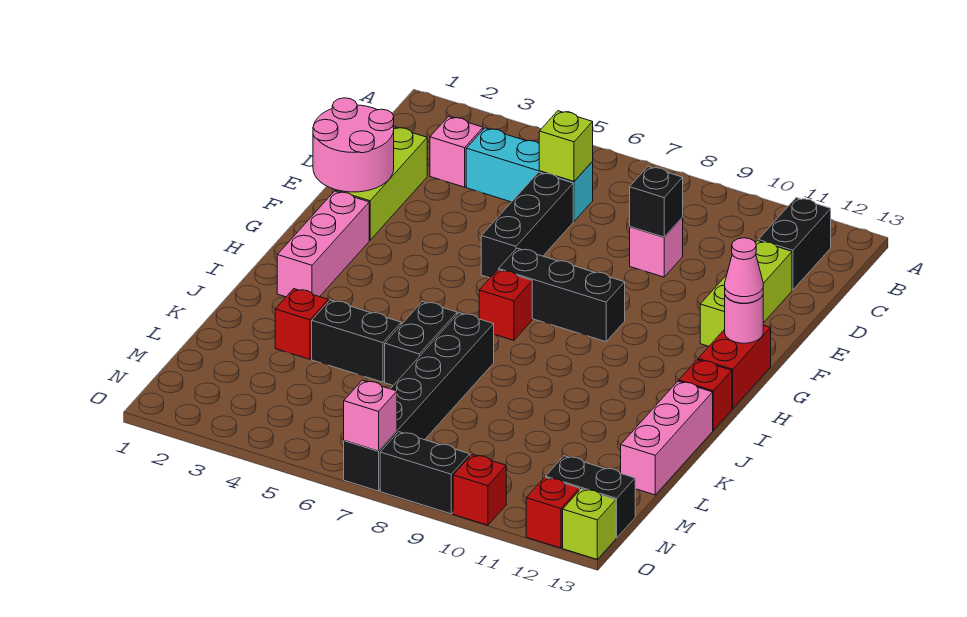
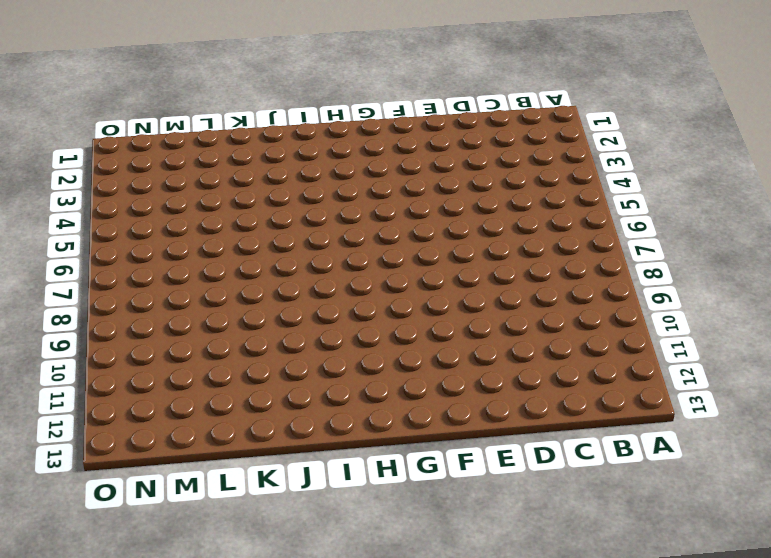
none -> black brick B12:C12 level 1
none -> pink brick C3 level 1
none -> cyan brick C4:C6 level 1

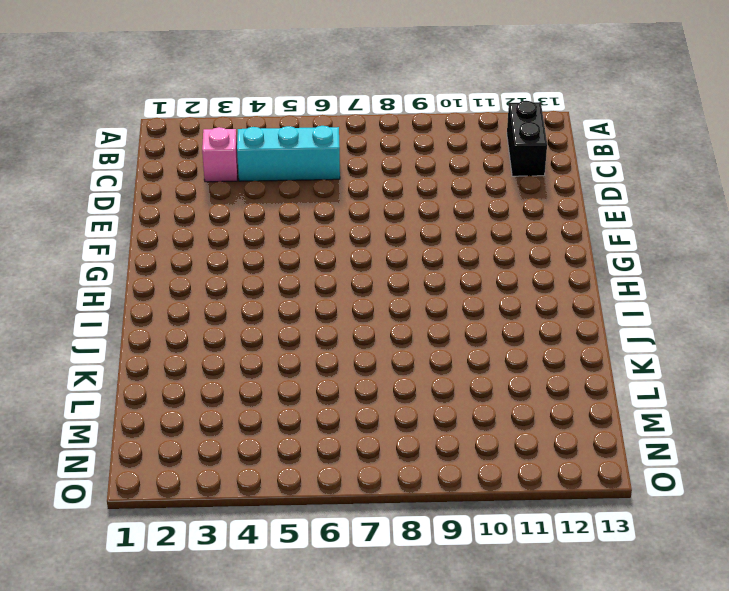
none -> lime brick D2:F2 level 1
none -> black brick D6:F6 level 1
none -> pink brick D9 level 1

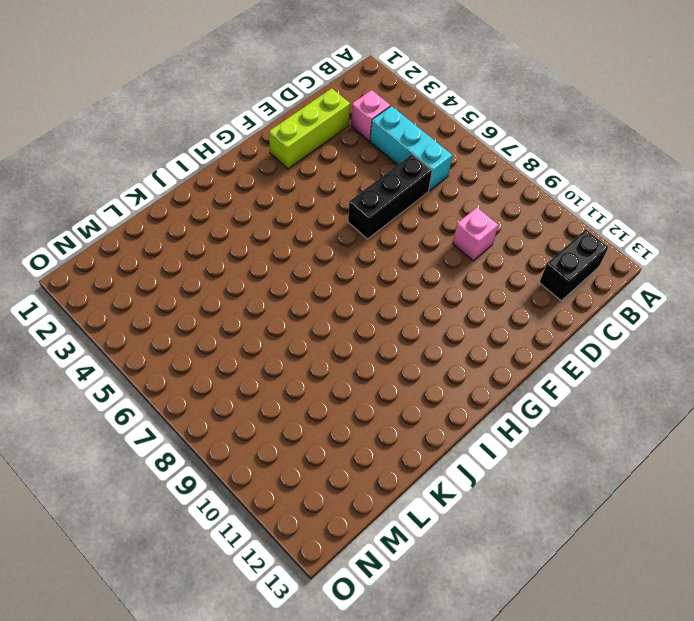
none -> lime brick D12:F12 level 1
none -> pink brick G2:I2 level 1
none -> black brick G7:G9 level 1

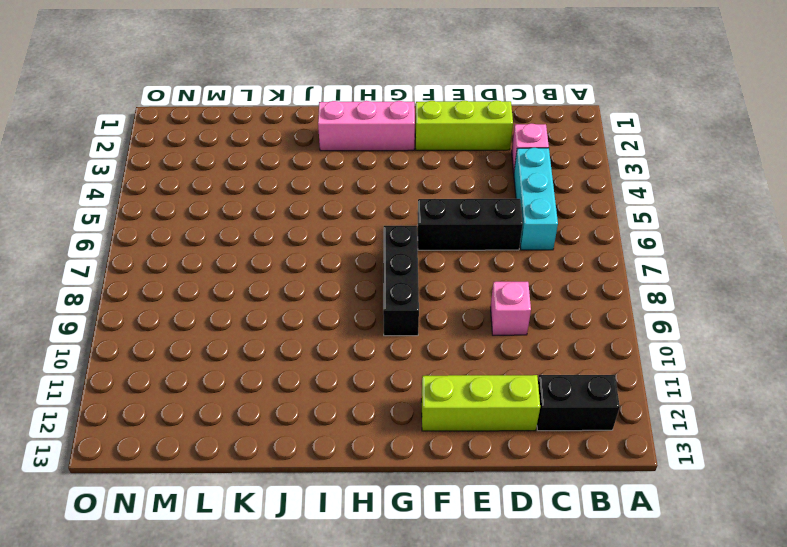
none -> red brick G13:H13 level 1
none -> red brick H7 level 1
none -> red brick I13 level 1

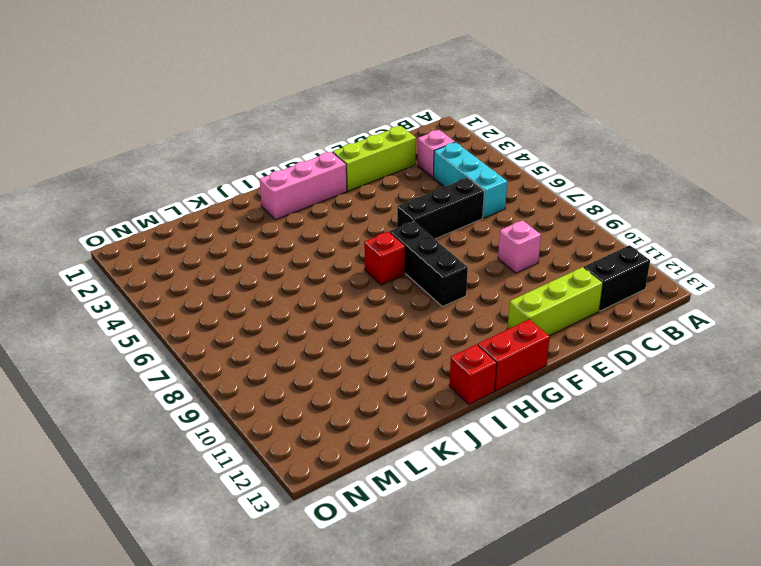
none -> black brick J6:K6 level 1
none -> black brick J7:O7 level 1
none -> pink brick J13:L13 level 1

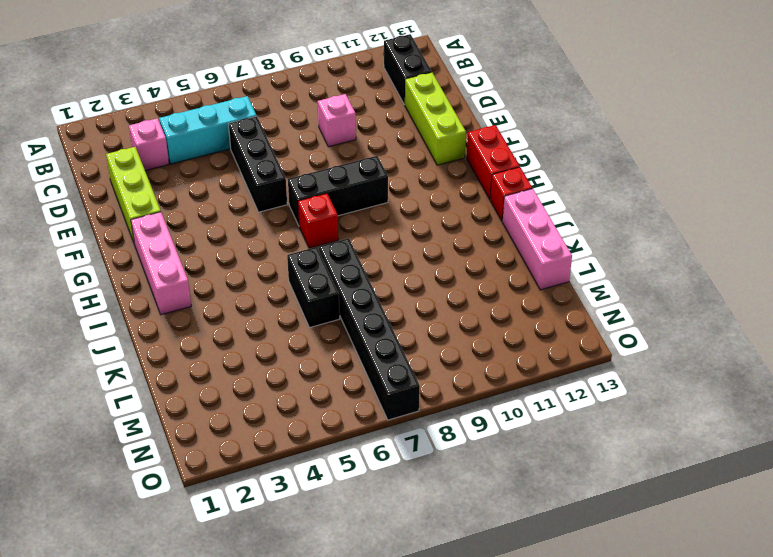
none -> red brick K3 level 1
none -> black brick K4:K5 level 1
none -> black brick N12:N13 level 1

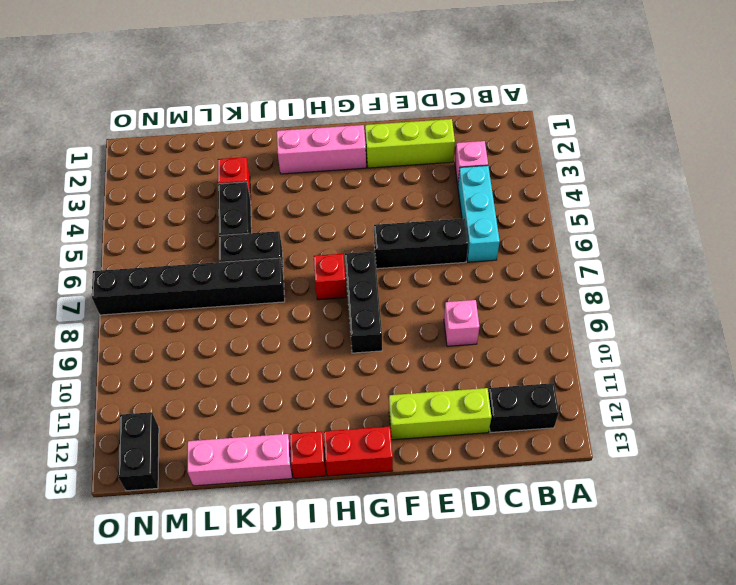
none -> black brick O8:O9 level 1
none -> red brick O10 level 1
none -> red brick O12 level 1

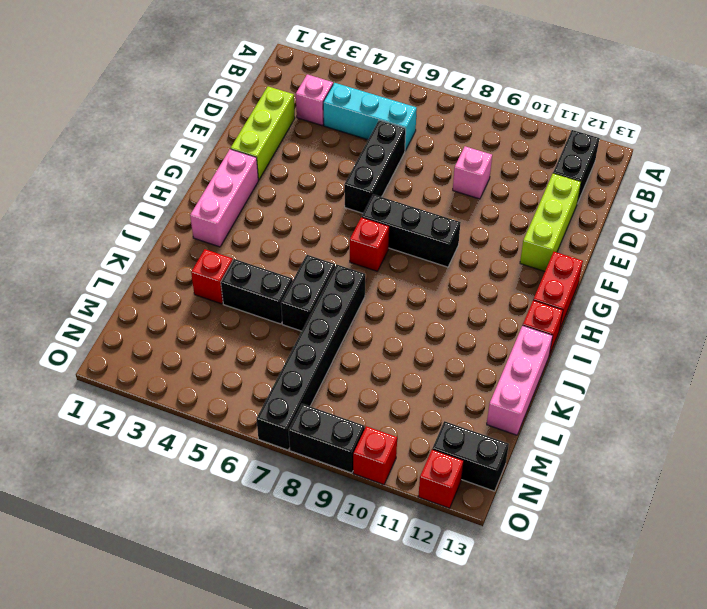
none -> lime brick O13 level 1
none -> lime brick C6 level 2
none -> black brick D9 level 2

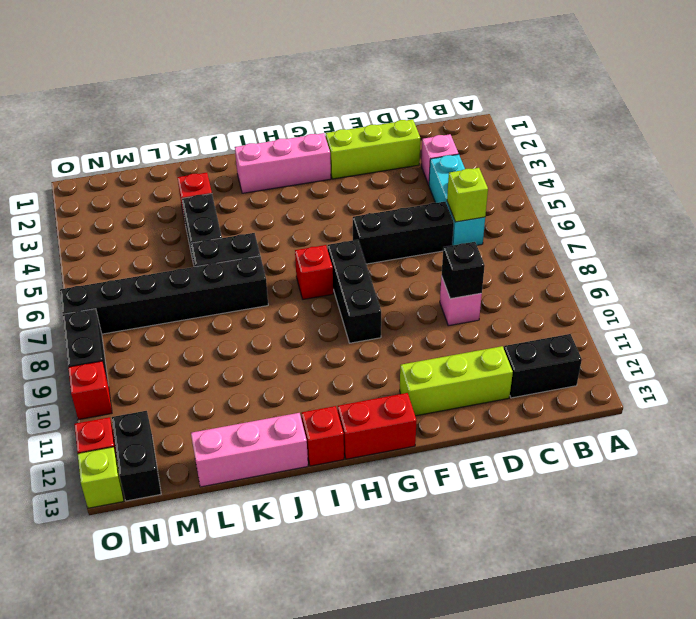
none -> pink round brick E1:F2 level 2
none -> pink round brick G13 level 2
none -> pink brick O7 level 2

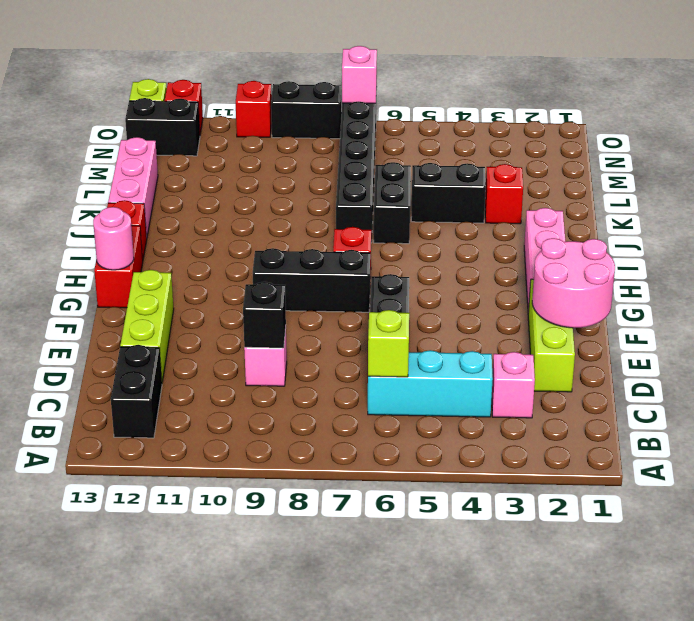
none -> pink cone G13 level 3

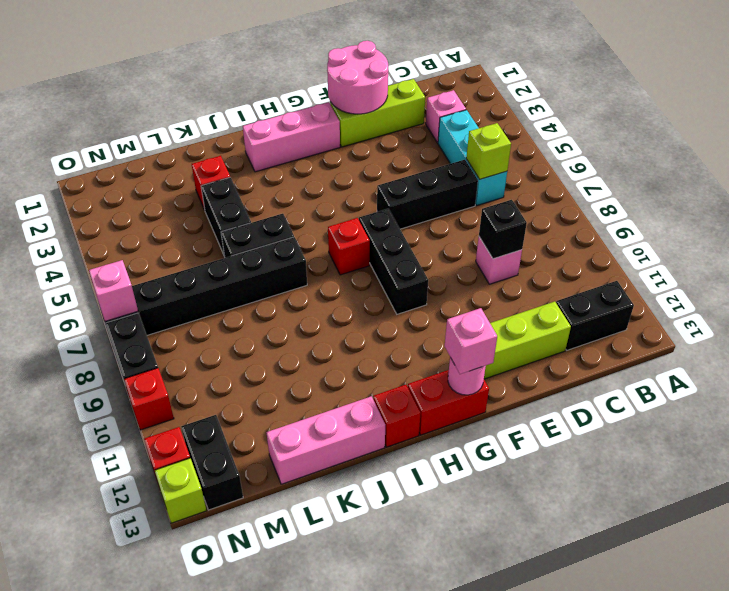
pink brick G13 level 3 -> pink cone G13 level 3

